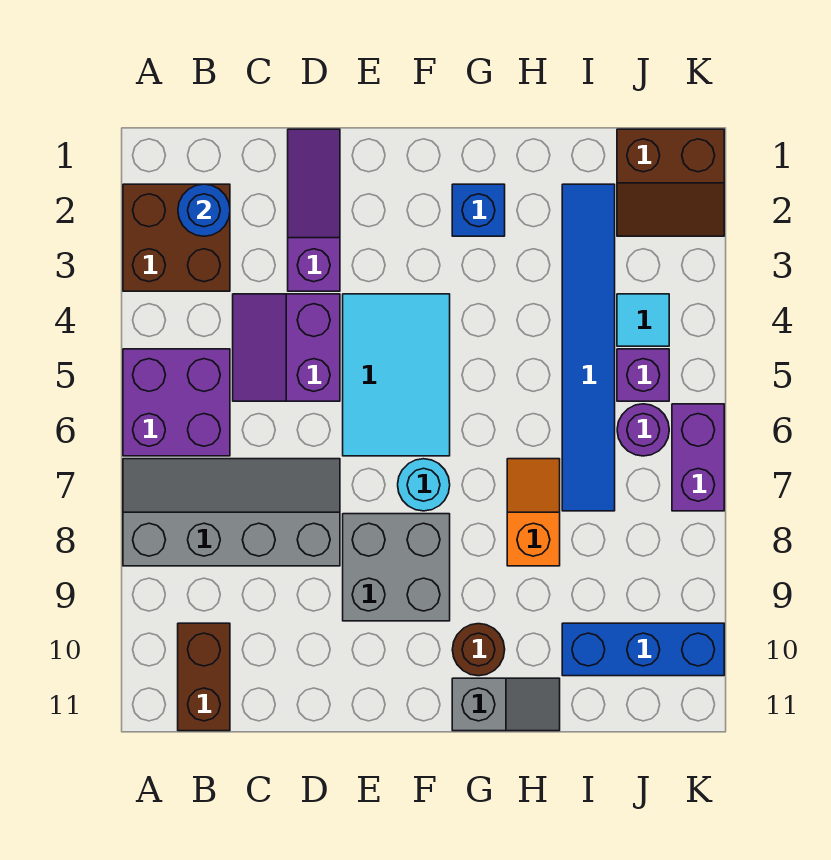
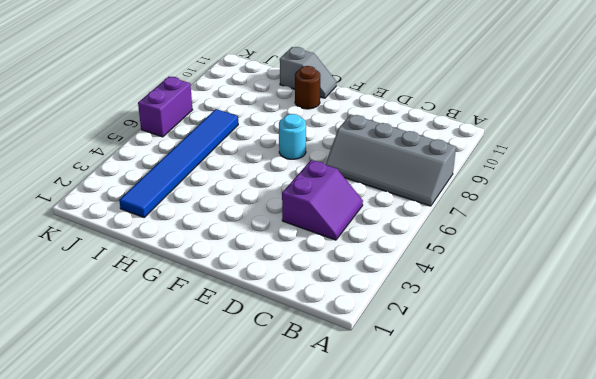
grey slope G11:H11 level 1 top H -> grey slope G11:H11 level 1 top G
none -> brown brick A2:B3 level 1
none -> purple brick A5:B6 level 1
none -> brown brick B10:B11 level 1

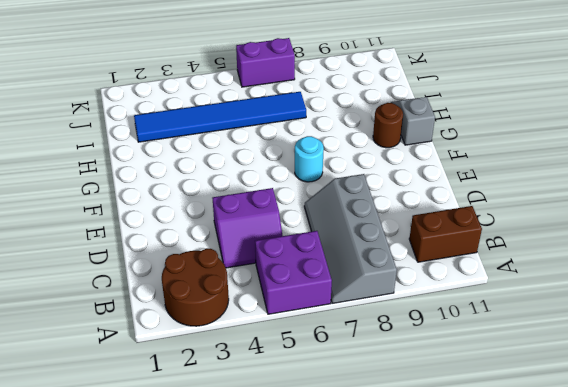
brown round brick A2:B3 level 1 -> brown brick A2:B3 level 1
none -> purple slope D1:D3 level 1 top 3
none -> cyan tile E4:F6 level 1
none -> grey brick E8:F9 level 1

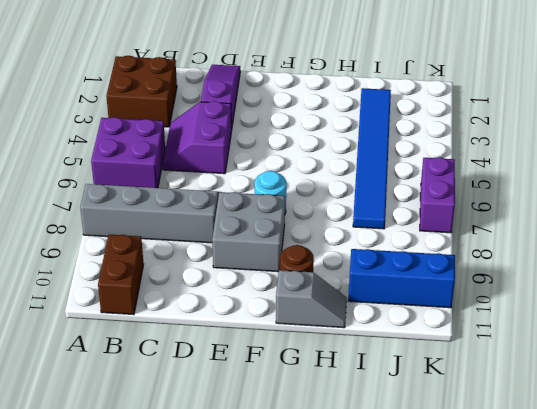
none -> cyan tile E4:F6 level 1
none -> blue brick G2 level 1
none -> orange slope H7:H8 level 1 top 8

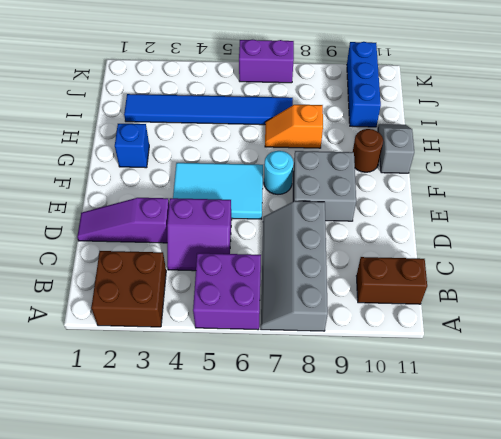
none -> brown slope J1:K2 level 1 top 1
none -> cyan tile J4 level 1
none -> purple brick J5 level 1

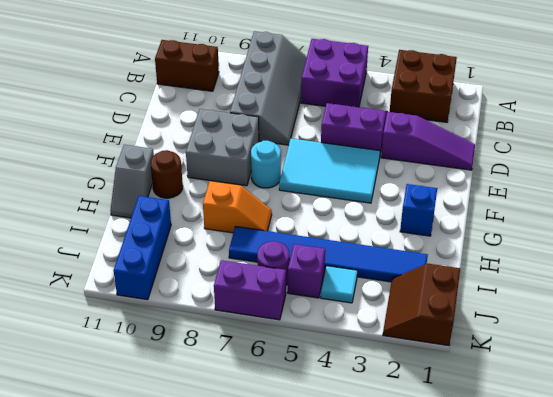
none -> blue round brick B2 level 2

